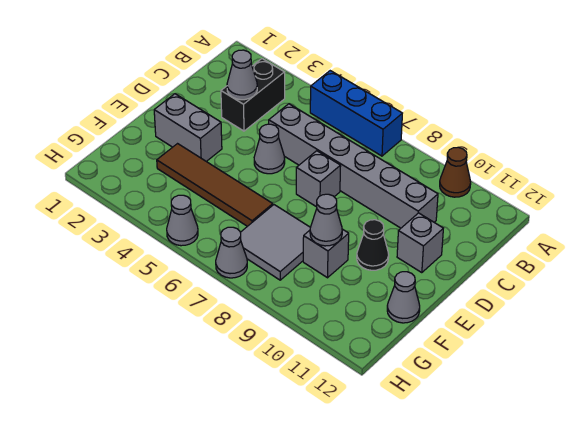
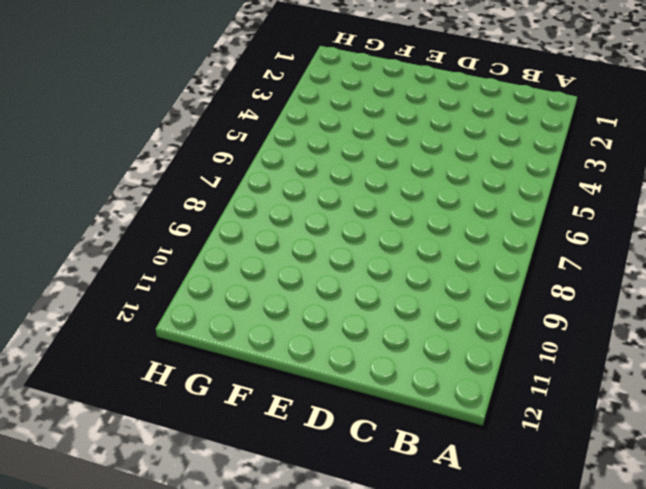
none -> blue brick A5:A7 level 1
none -> brown cone A10 level 1
none -> black brick B3:C3 level 1

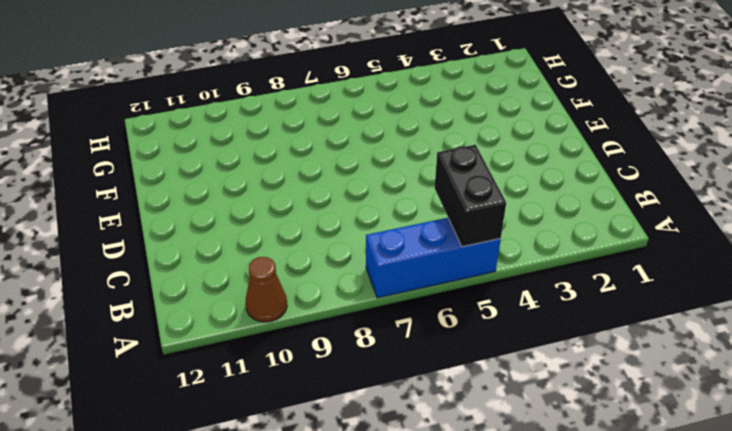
black brick A5:B5 level 2 -> black brick B3:C3 level 1
none -> grey brick C5:C10 level 1
none -> grey cone D5 level 1
none -> grey brick D7 level 1

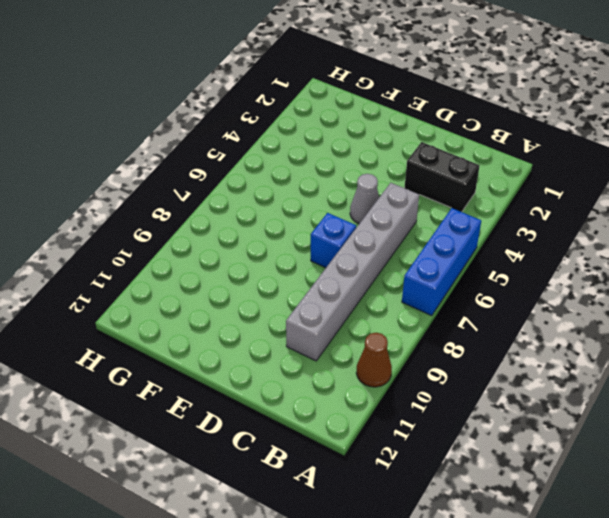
blue brick D7 level 1 -> grey brick D7 level 1
none -> grey brick D11 level 1
none -> grey brick E2:E3 level 1
none -> black cone E10 level 1

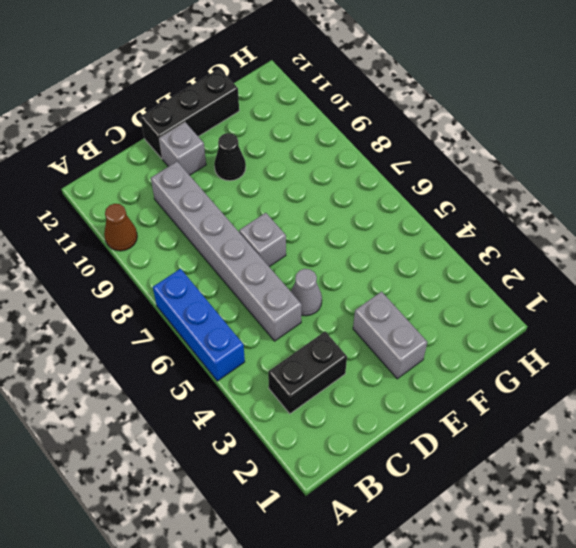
black brick D12:F12 level 1 -> grey cone F12 level 1
none -> brown tile F3:F6 level 1
none -> grey tile F7:G8 level 1
none -> grey brick F9 level 1

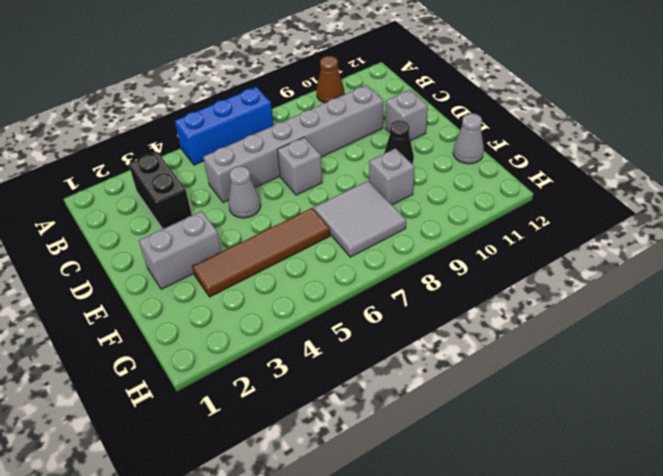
none -> grey cone H5 level 1
none -> grey cone H7 level 1
none -> grey cone C3 level 2

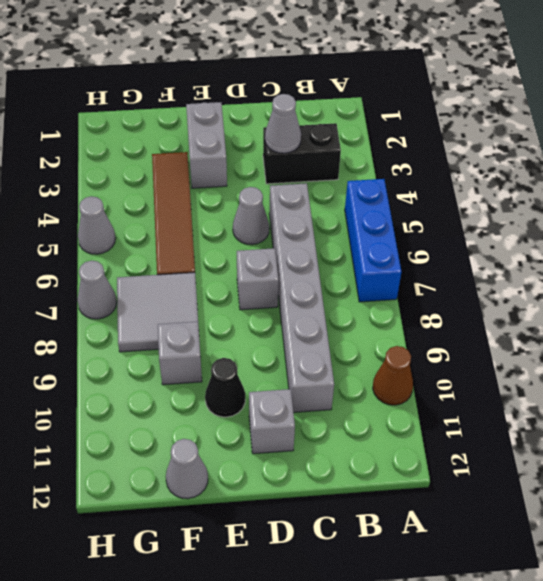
none -> grey cone F9 level 2

